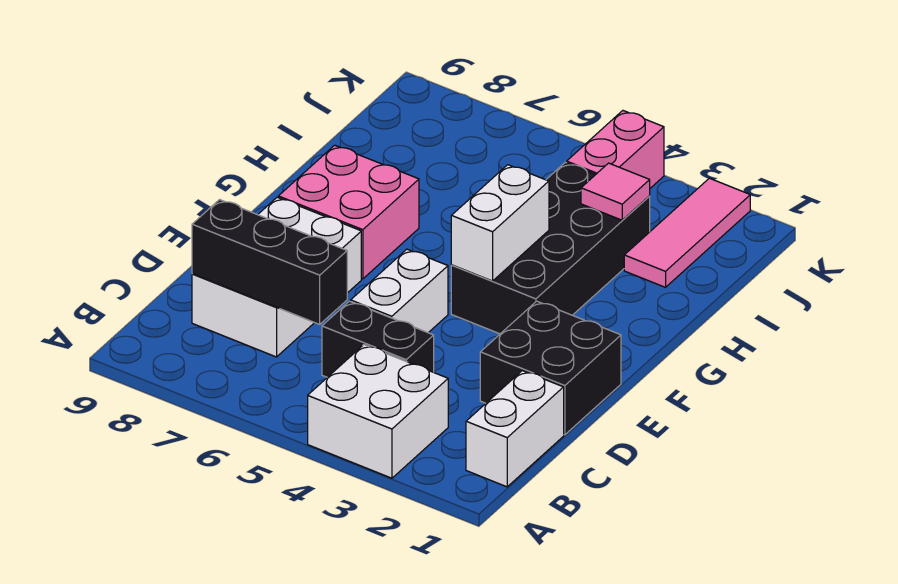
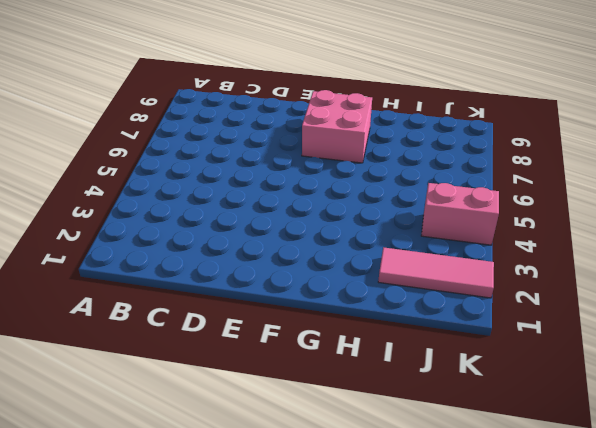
none -> white brick A3:B4 level 1
none -> white brick B1:C1 level 1
none -> black brick C4:C5 level 1

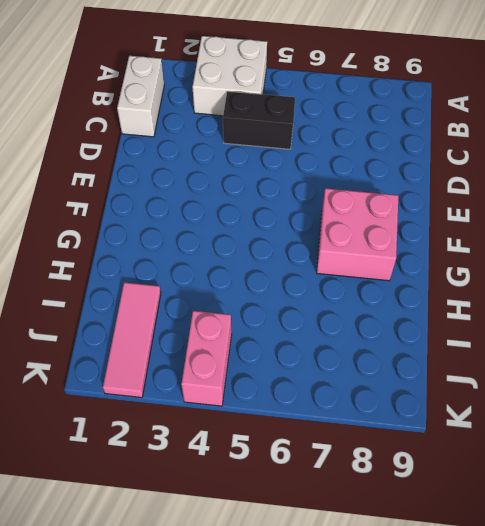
none -> white brick C7:E8 level 1
none -> black brick D1:E2 level 1
none -> white brick D5:E5 level 1

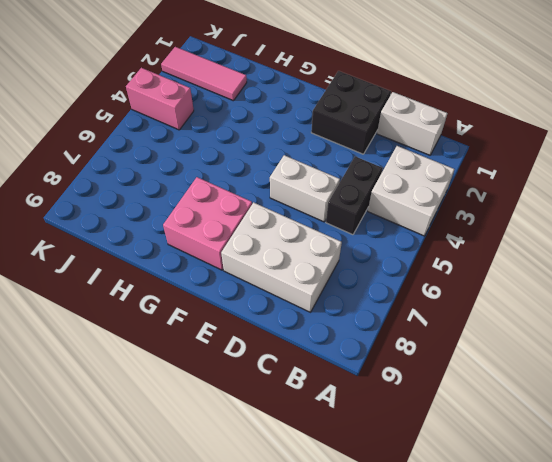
none -> black brick F3:I4 level 1
none -> black brick C6:C8 level 2
none -> white brick F4:G4 level 2

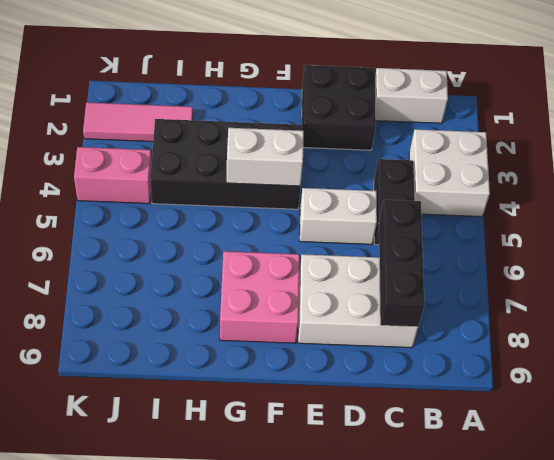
none -> pink tile I3 level 2

